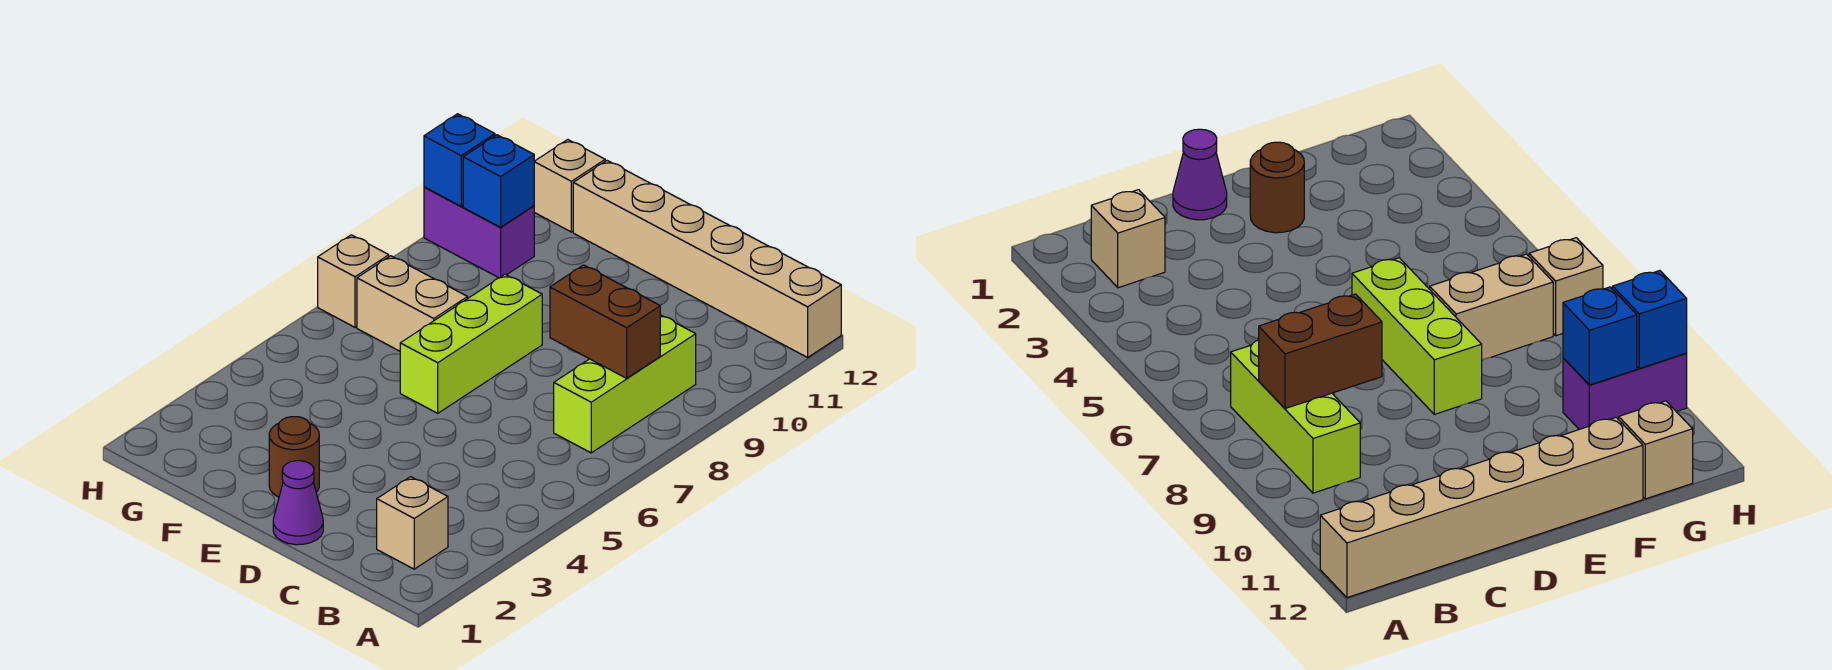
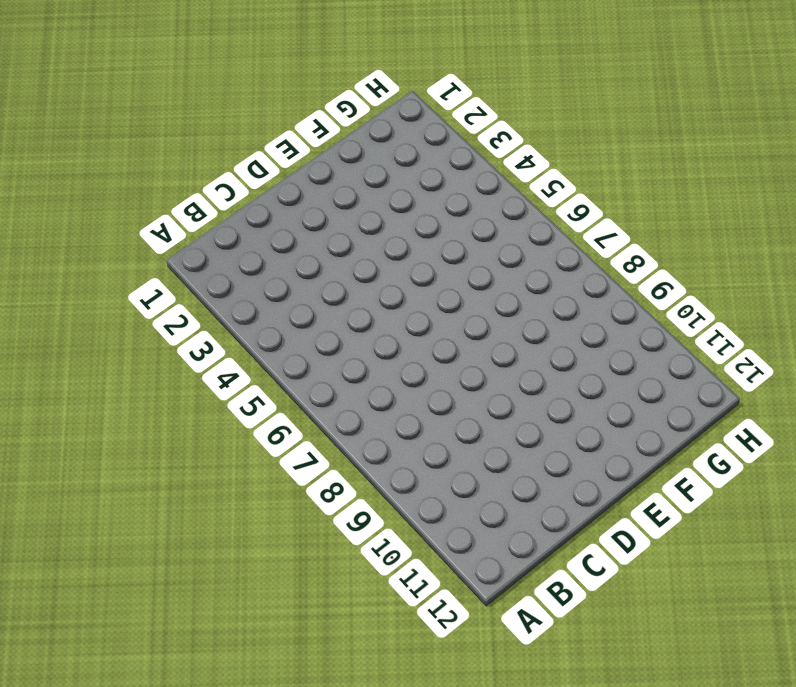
none -> tan brick A12:F12 level 1
none -> tan brick B2 level 1
none -> lime brick B7:B9 level 1

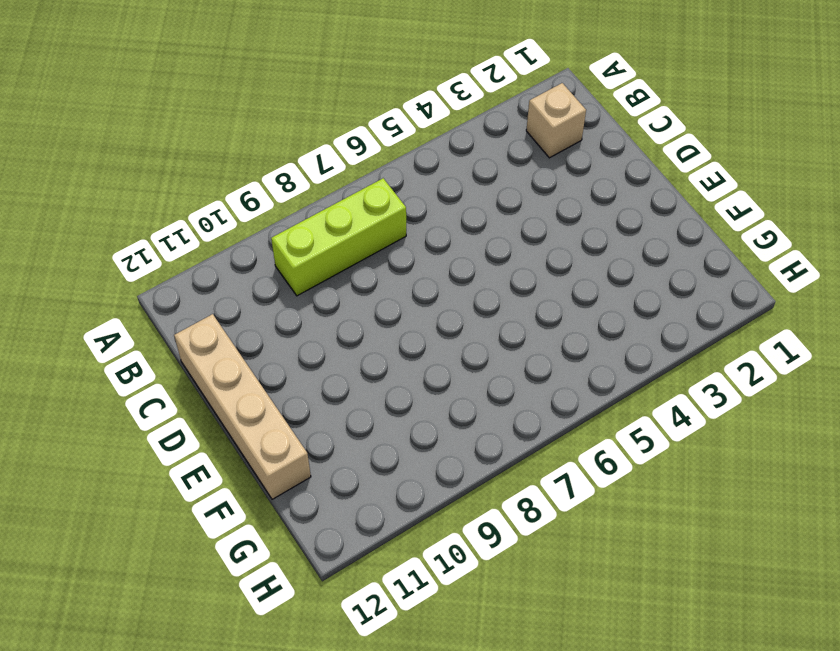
tan brick C12:F12 level 1 -> tan brick A12:F12 level 1
none -> purple cone D1 level 1
none -> brown round brick E2 level 1
none -> lime brick E6:E8 level 1

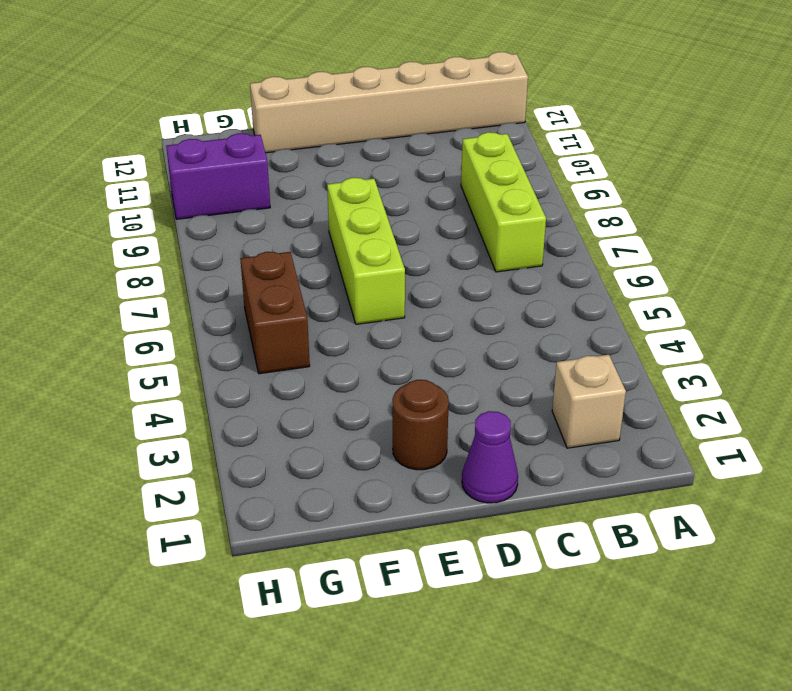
brown brick G5:G6 level 1 -> brown brick B8:C8 level 2
none -> tan brick F7:G7 level 1
none -> tan brick G12 level 1
none -> tan brick H7 level 1

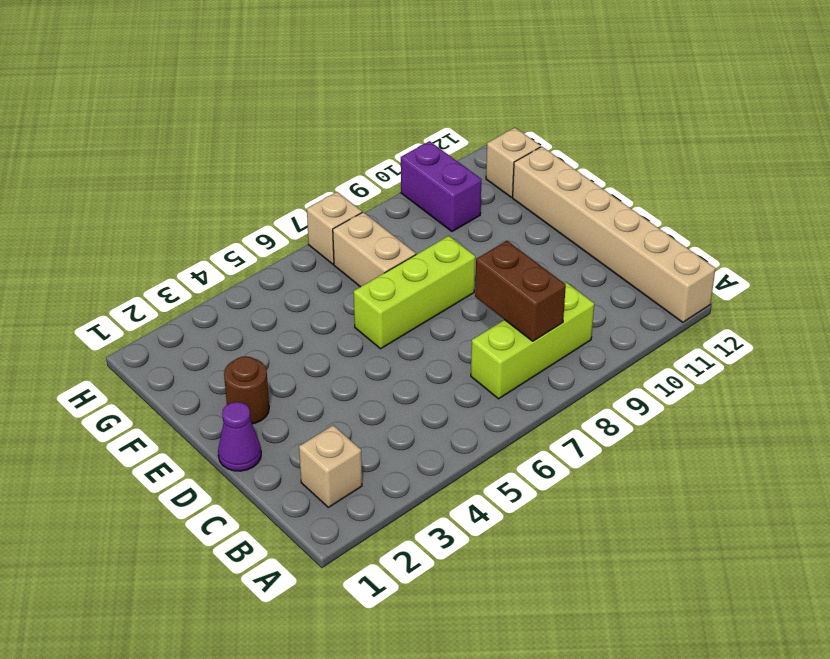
none -> blue brick G10 level 2
none -> blue brick H10 level 2

